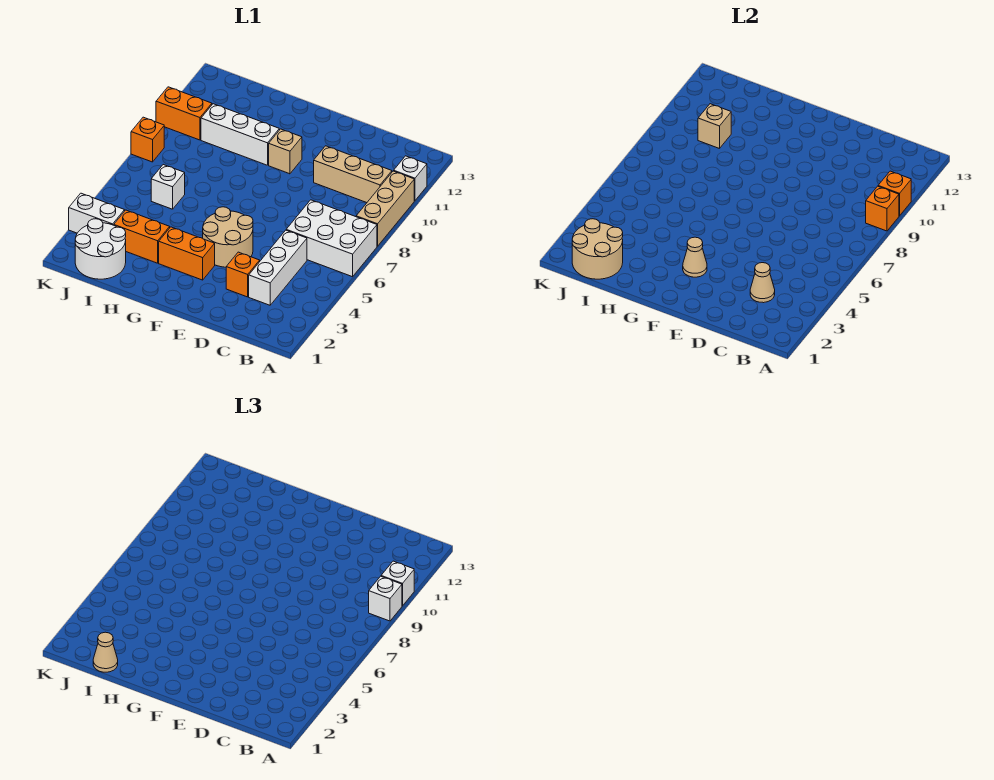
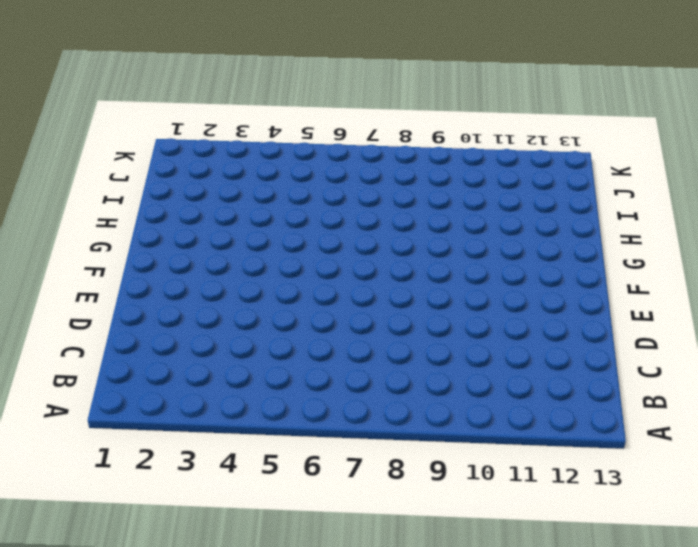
none -> white brick A6:C7 level 1
none -> tan brick A8:A10 level 1
none -> white brick A11 level 1

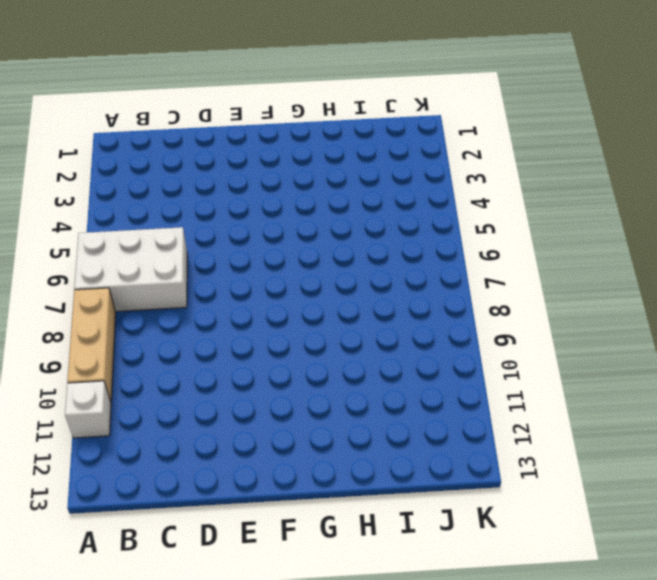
none -> tan brick B10:D10 level 1
none -> white brick C3:C5 level 1
none -> orange brick D3 level 1

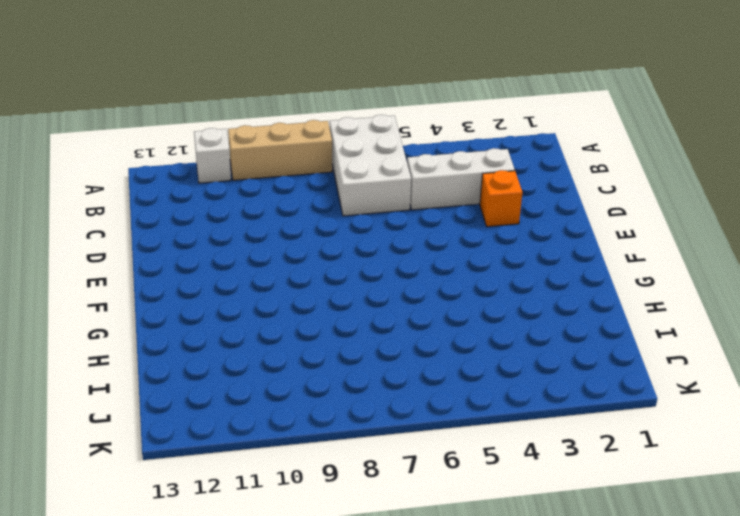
none -> tan brick B10:D10 level 1
none -> tan round brick E4:F5 level 1
none -> orange brick F3:G3 level 1

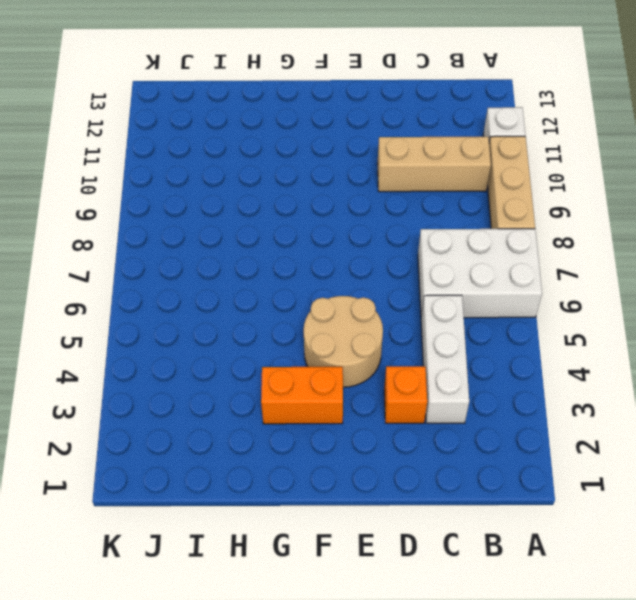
none -> tan brick F10 level 1
none -> white brick G10:I10 level 1
none -> orange brick H3:I3 level 1

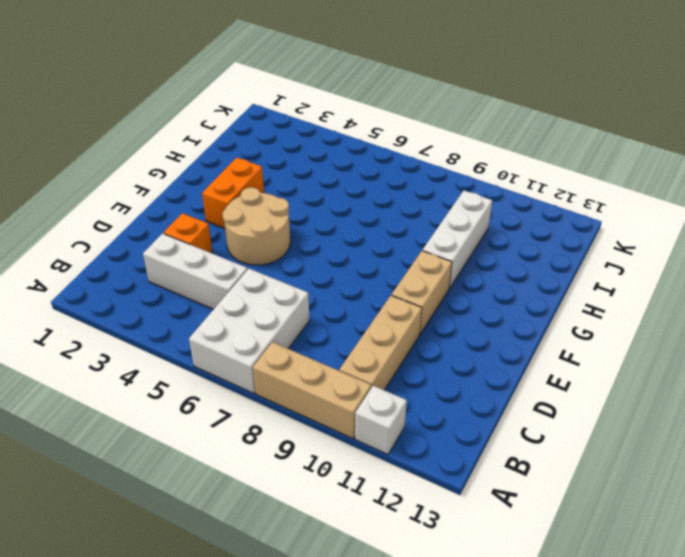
tan brick E10:F10 level 1 -> tan brick F10 level 1
none -> orange brick H3:I3 level 1
none -> white round brick I1:J2 level 1
none -> white brick I6 level 1

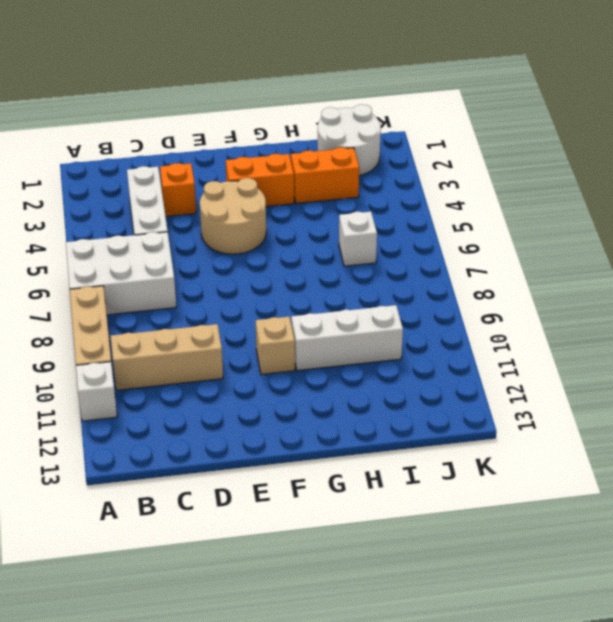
none -> white brick J3:K3 level 1
none -> orange brick J10:K10 level 1
none -> orange brick K8 level 1

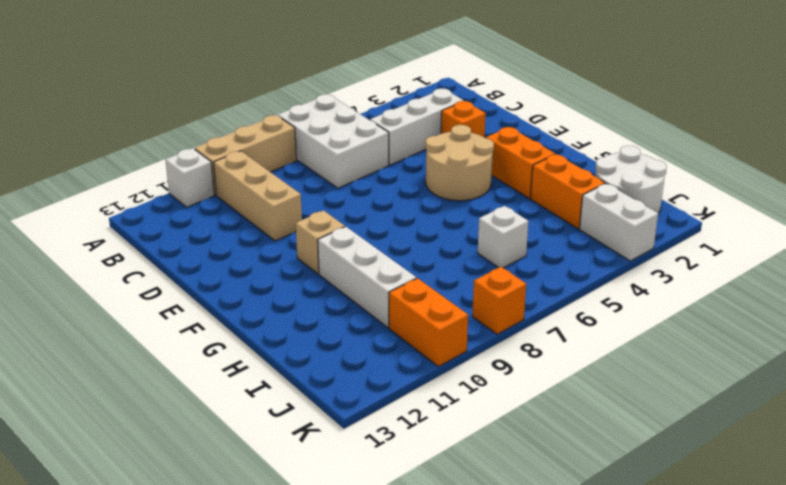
none -> orange brick A9 level 2
none -> orange brick A10 level 2
none -> tan cone C3 level 2

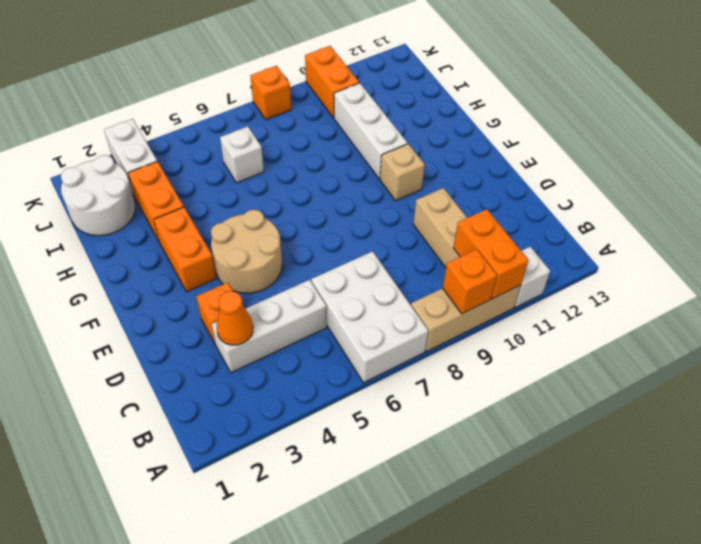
orange brick A10:B10 level 2 -> orange brick A10 level 2
orange cone C3 level 2 -> tan cone C3 level 2
none -> tan cone F3 level 2
none -> tan round brick I1:J2 level 2
none -> tan brick I10 level 2

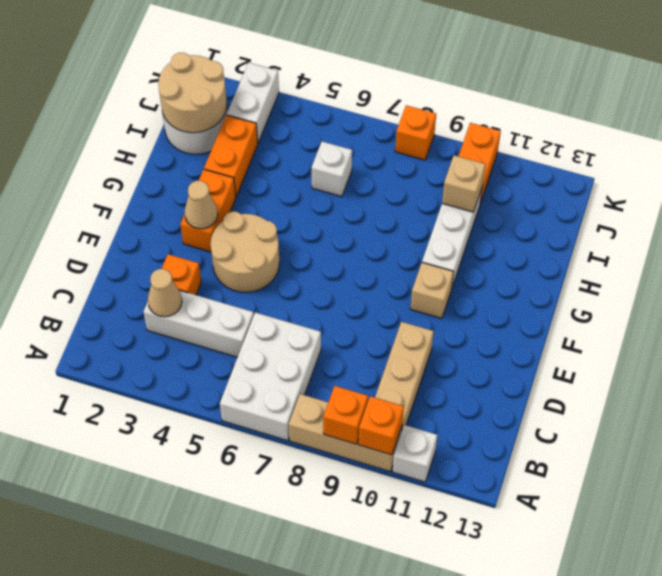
none -> white brick A9 level 3
none -> white brick A10 level 3
none -> tan cone I1 level 3

